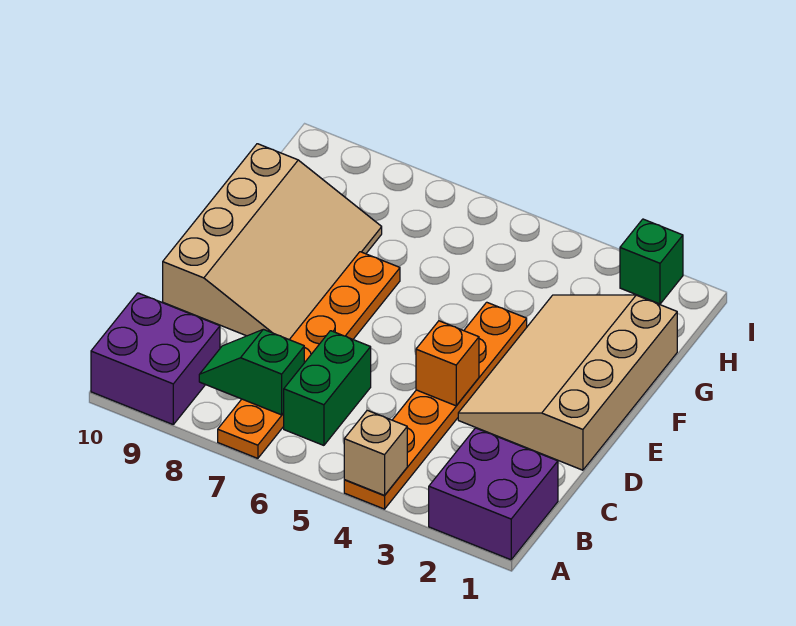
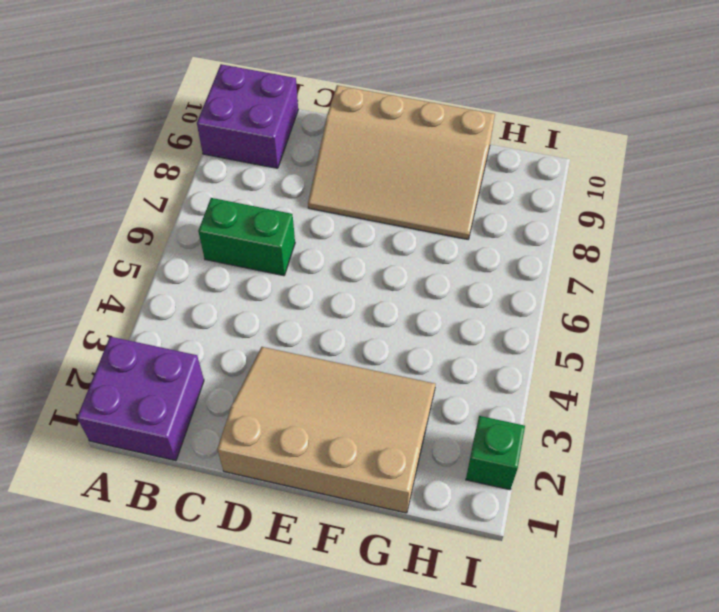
none -> orange plate A4:F4 level 1
none -> orange plate A7:F7 level 1

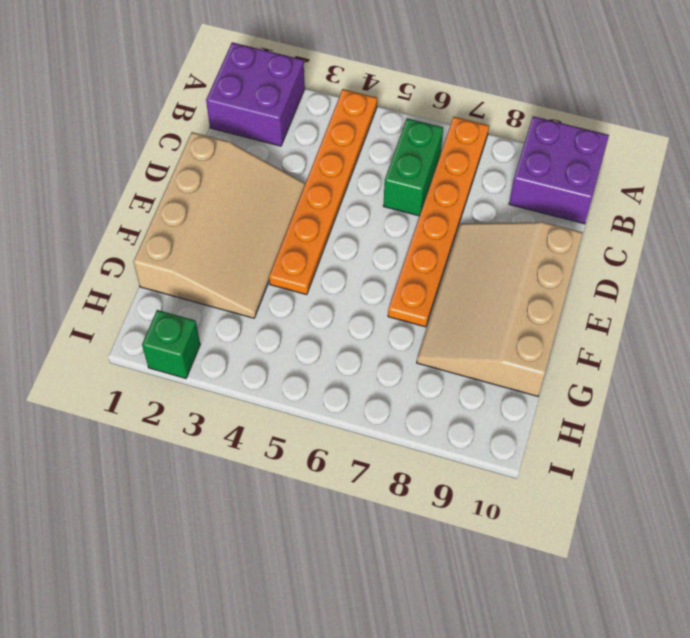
none -> tan brick A4 level 2
none -> green slope B7:B8 level 2 top 7

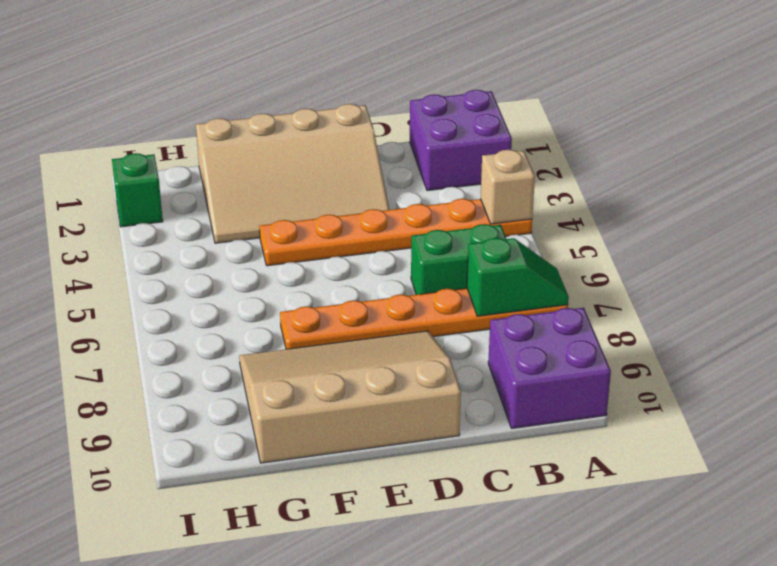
green slope A7:B7 level 2 top B -> green slope B7:B8 level 2 top 7
none -> orange brick D4 level 2

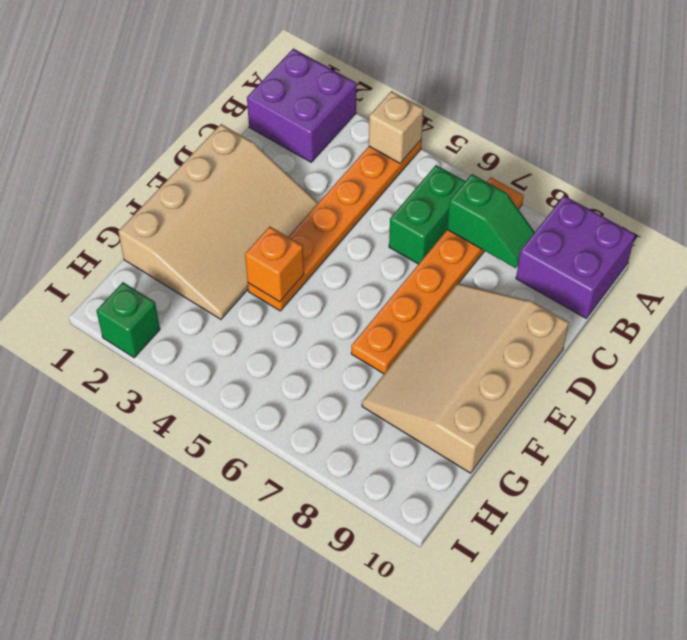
orange brick F4 level 2 -> orange brick D4 level 2

